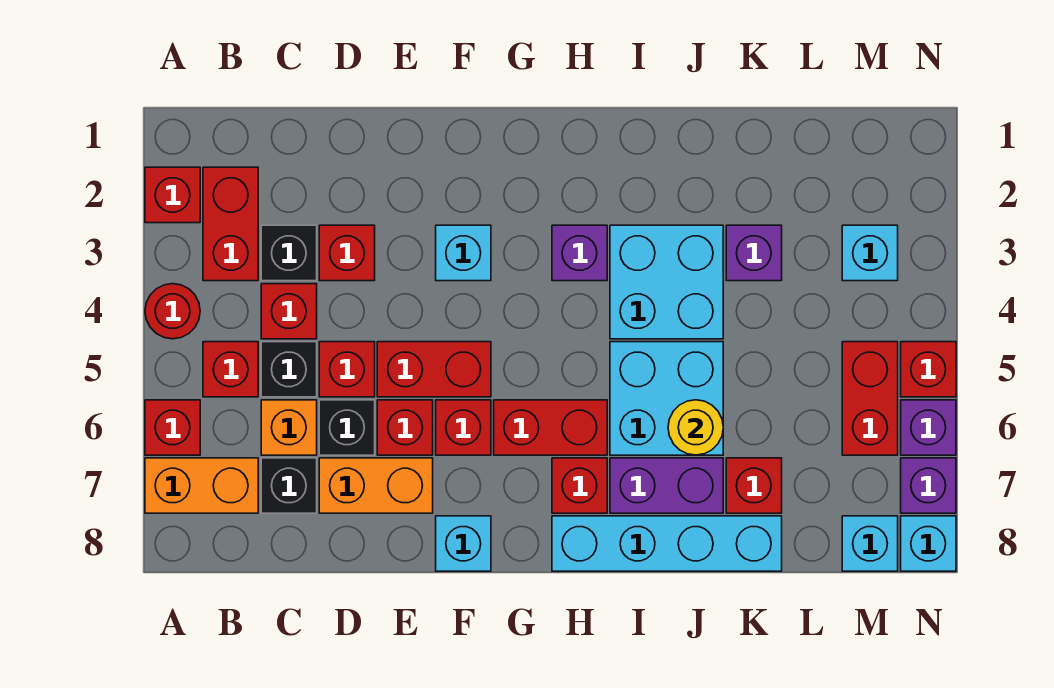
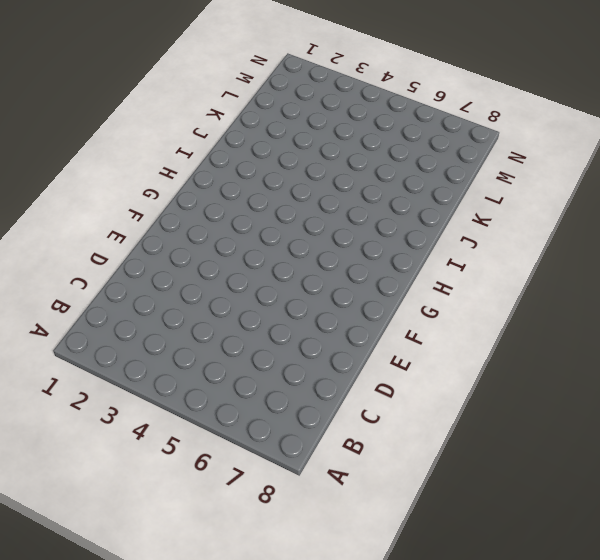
none -> red brick A2 level 1
none -> red round brick A4 level 1
none -> red brick A6 level 1
none -> orange brick A7:B7 level 1

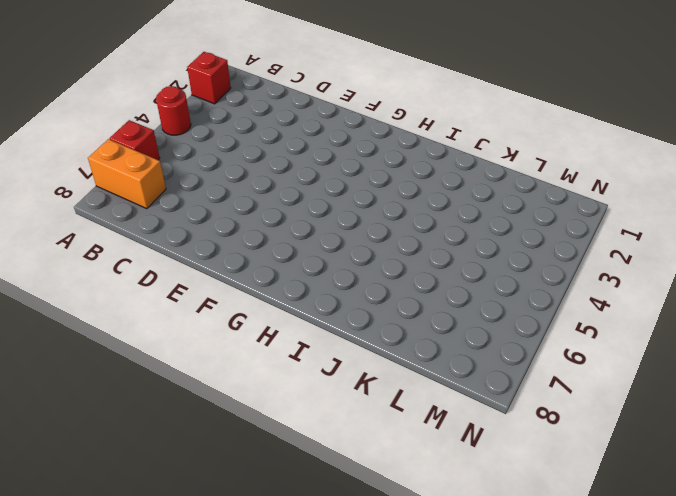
none -> red brick B2:B3 level 1
none -> red brick B5 level 1
none -> black brick C3 level 1
none -> red brick C4 level 1

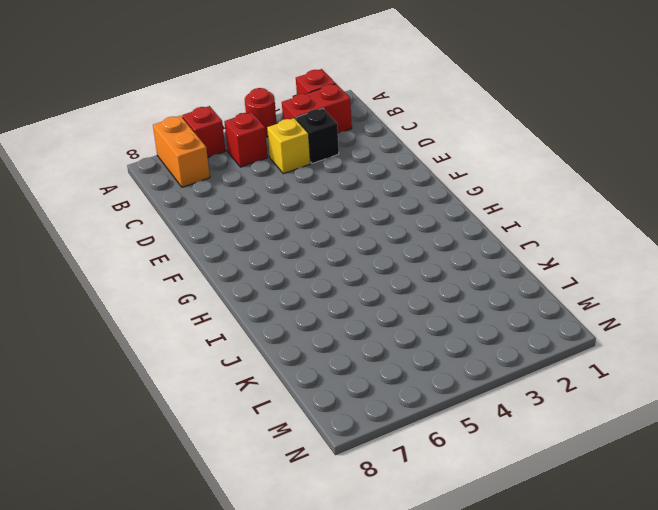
yellow brick C4 level 1 -> red brick C4 level 1
none -> black brick C5 level 1
none -> orange brick C6 level 1
none -> black brick C7 level 1
none -> red brick D3 level 1

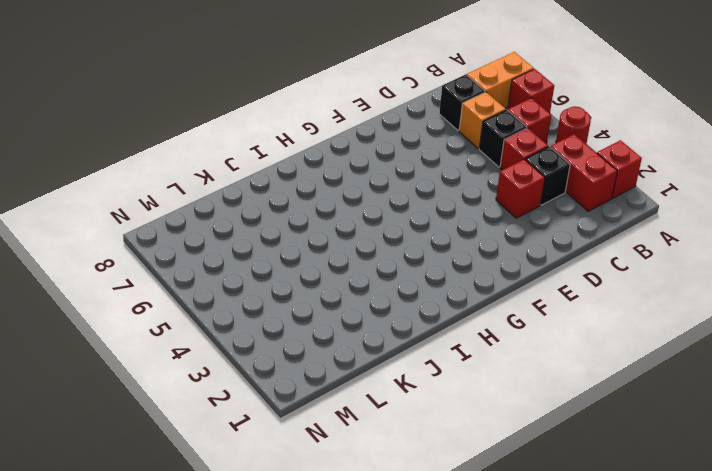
none -> red brick D5 level 1
none -> black brick D6 level 1
none -> orange brick D7:E7 level 1
none -> red brick E5:F5 level 1

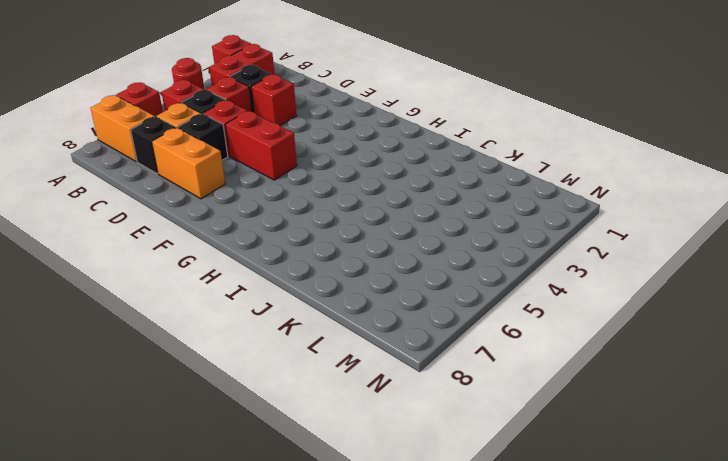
none -> red brick E6 level 1
none -> cyan brick F3 level 1
none -> red brick F6 level 1
none -> cyan brick F8 level 1

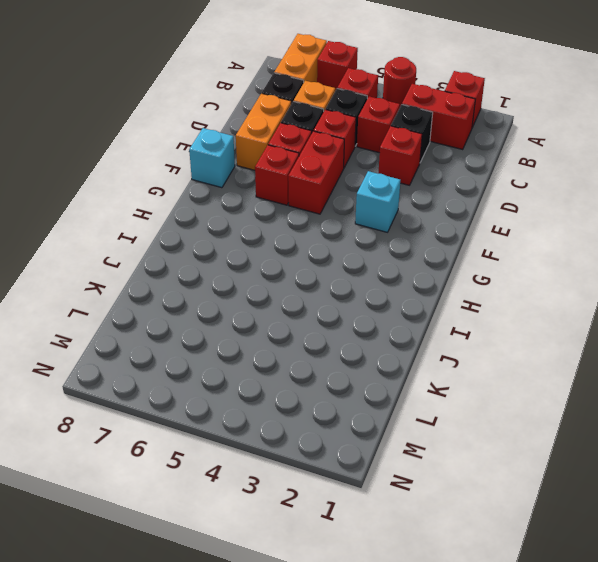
none -> red brick G6:H6 level 1
none -> purple brick H3 level 1
none -> red brick H7 level 1
none -> cyan brick H8:K8 level 1

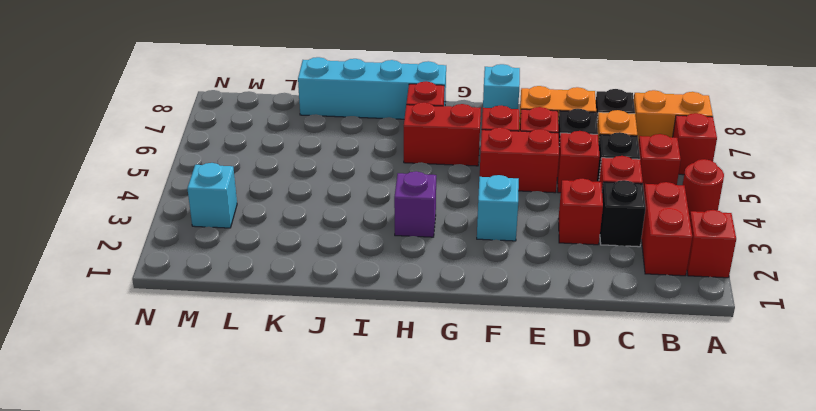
none -> cyan brick I3:J4 level 1
none -> cyan brick I5:J6 level 1
none -> purple brick I7:J7 level 1
none -> purple brick K3 level 1

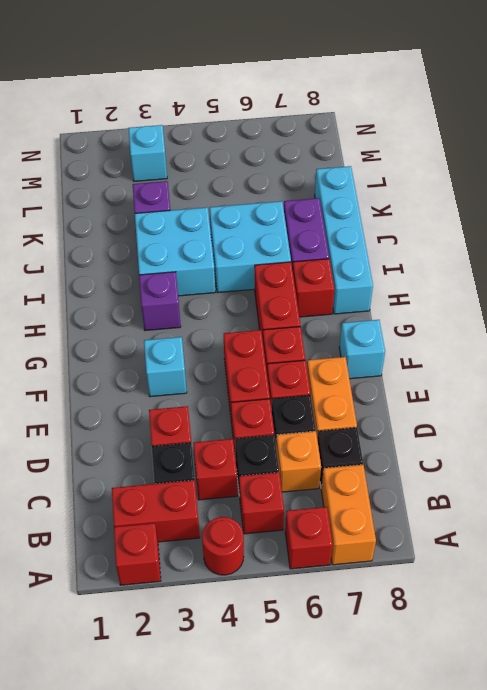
none -> red brick K7 level 1
none -> red brick M5:M6 level 1
none -> cyan brick M8 level 1
none -> red brick N5 level 1

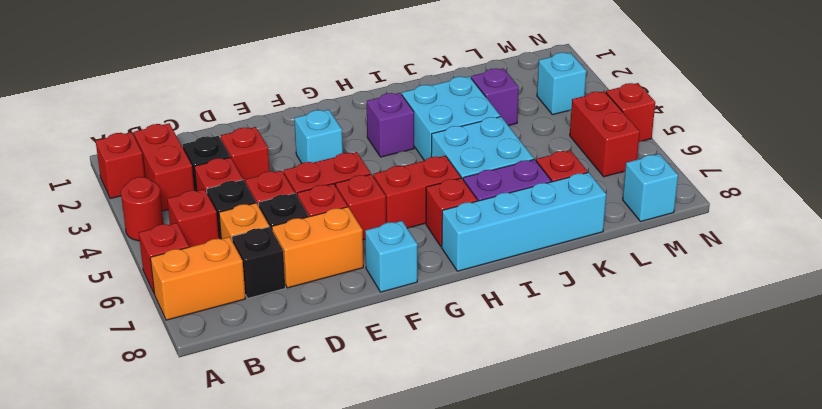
none -> purple brick N6 level 1
none -> purple brick N7 level 1
none -> cyan brick N8 level 1
none -> yellow round brick J6 level 2

